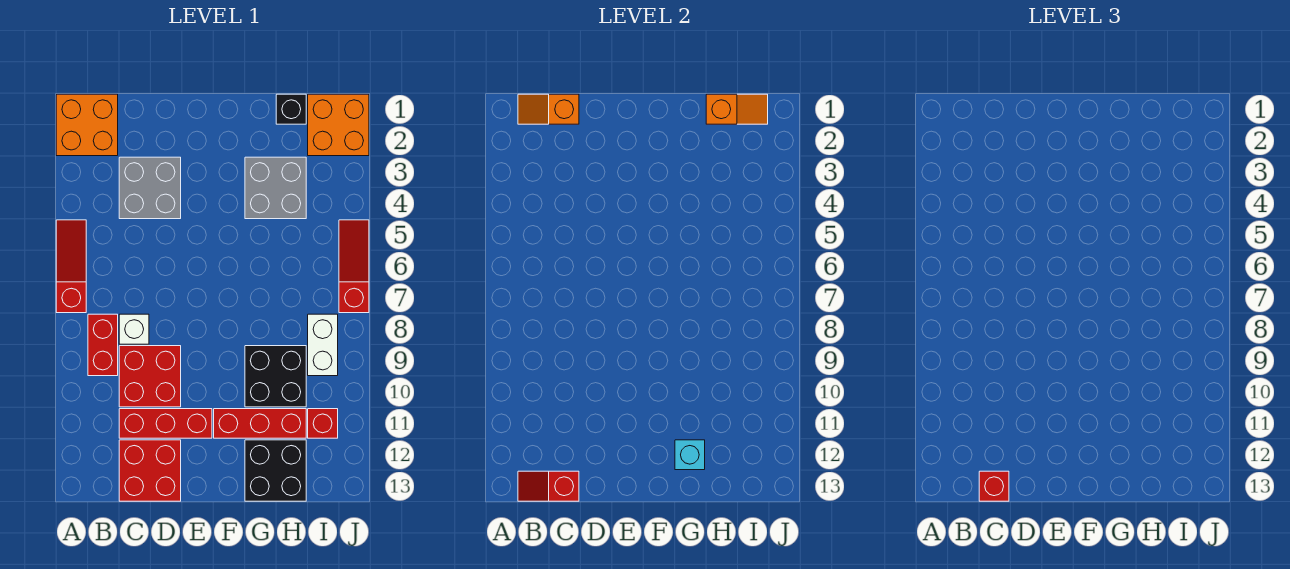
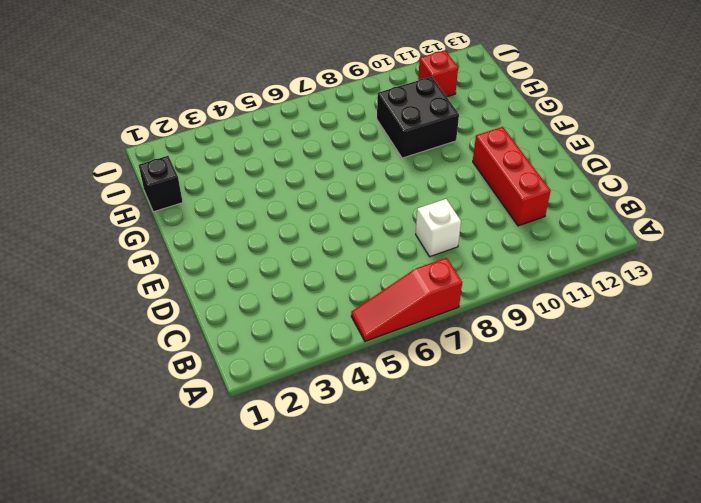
none -> orange brick A1:B2 level 1
none -> red brick B8:B9 level 1
none -> grey brick C3:D4 level 1

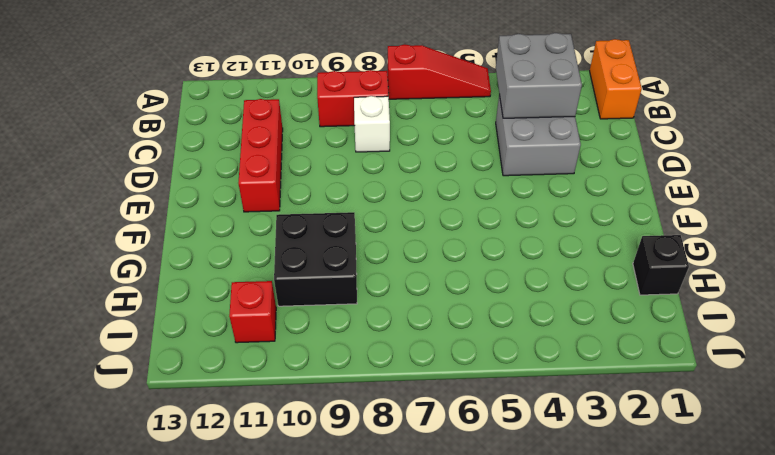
orange brick A1:B1 level 1 -> orange brick A1:B2 level 1
grey brick B3:C4 level 2 -> grey brick G3:H4 level 1
none -> red brick C9:D10 level 1
none -> red brick C12:D13 level 1
none -> red brick F11:H11 level 1

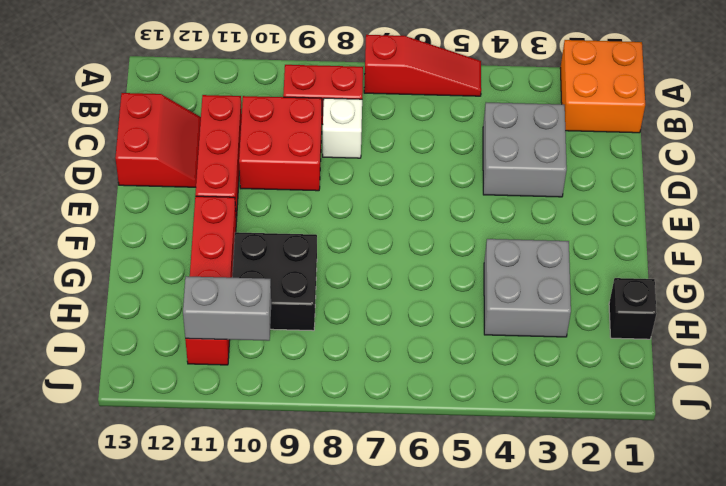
red slope C12:D13 level 1 top 13 -> red brick C12:D13 level 1
grey brick I10:I11 level 2 -> none
none -> black brick G12:H13 level 1
none -> orange brick I1:J2 level 1
none -> white brick I8:I9 level 1

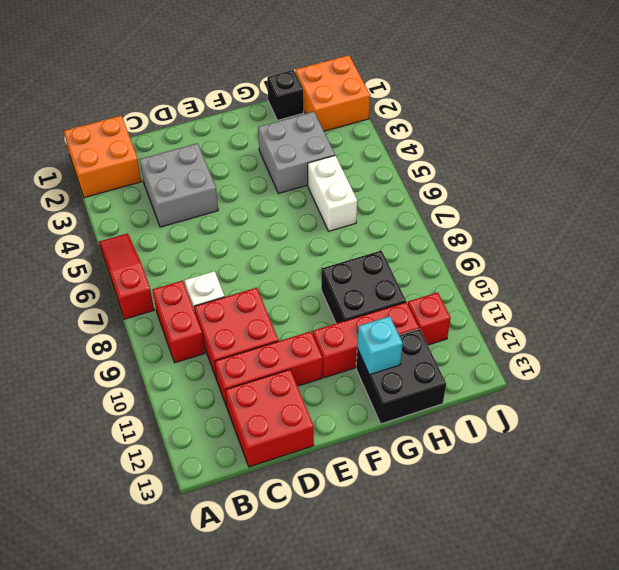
white brick H5:H6 level 1 -> white brick I8:I9 level 1
none -> red slope J5:J7 level 1 top 7
none -> orange slope B1:C1 level 2 top C
none -> red slope B13:C13 level 2 top C

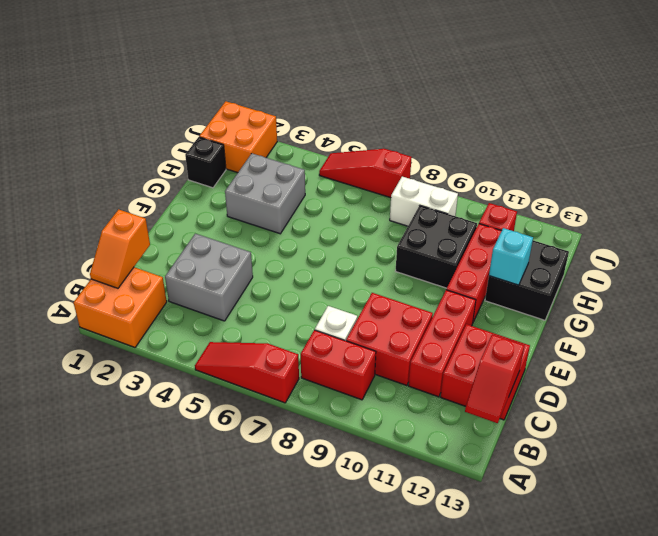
none -> orange slope H1:I1 level 2 top H
none -> red brick C13 level 3

